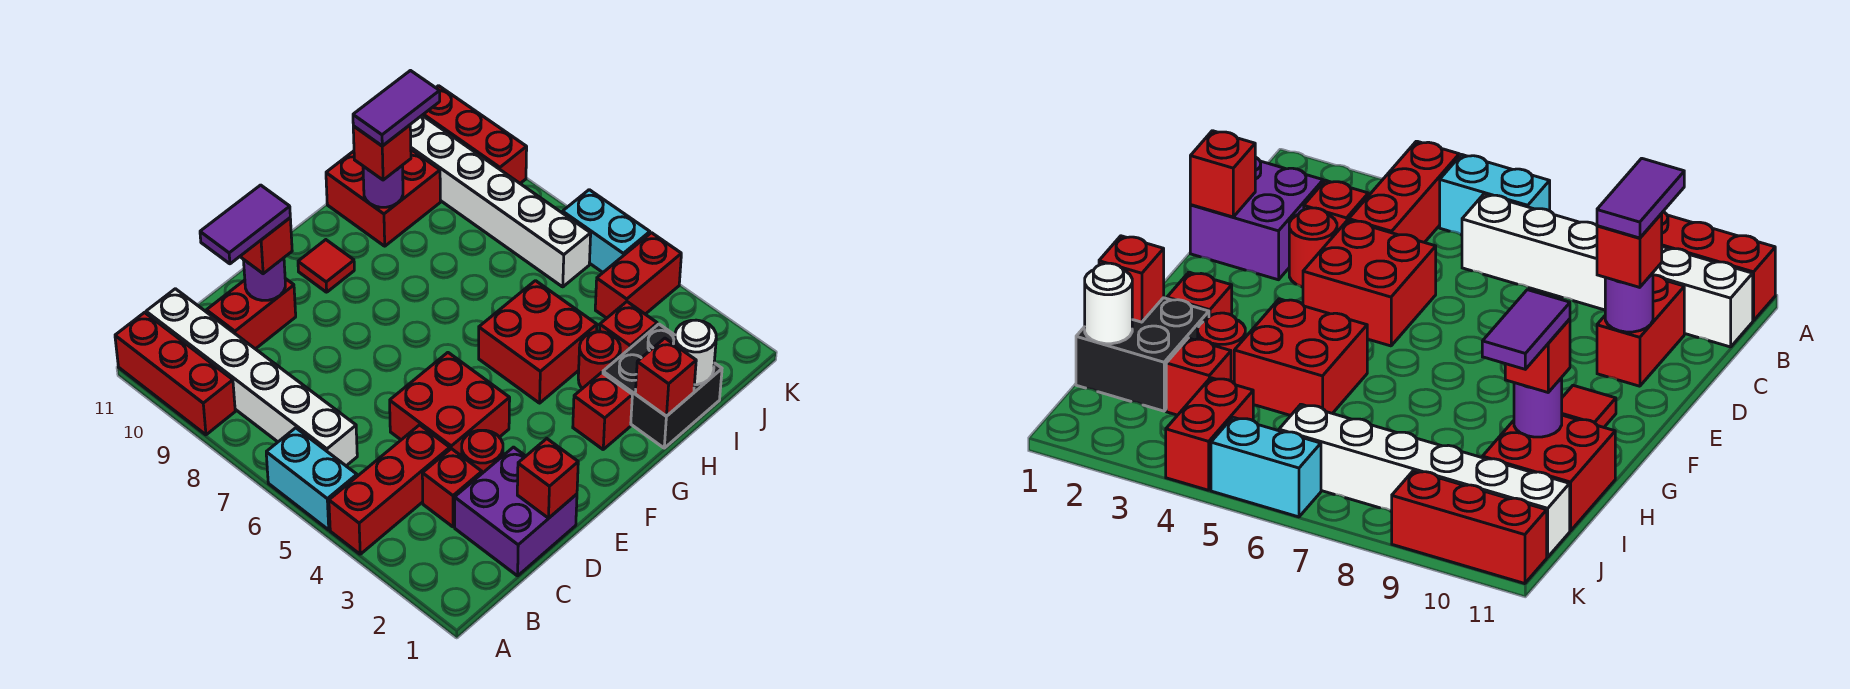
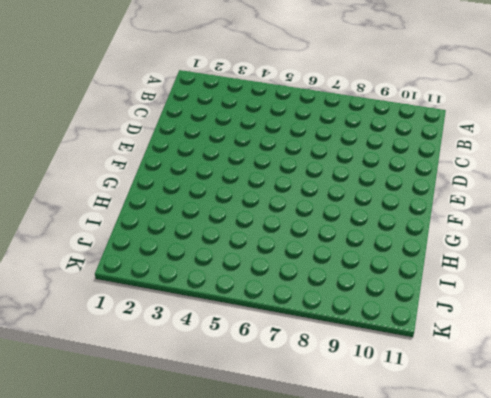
none -> red brick A4:C4 level 1
none -> cyan brick A5:A6 level 1
none -> red brick A9:A11 level 1

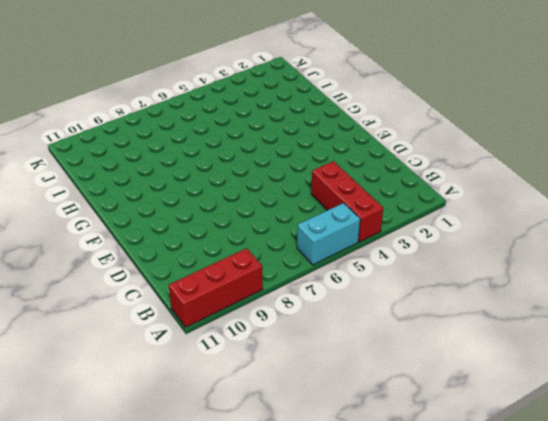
none -> white brick B6:B11 level 1
none -> purple brick C1:D2 level 1
none -> red brick C3 level 1

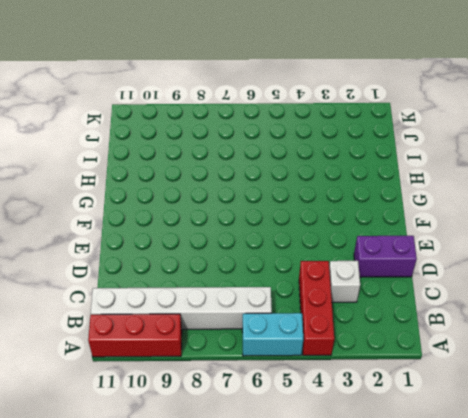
white brick C3 level 1 -> red brick C3 level 1
purple brick D1:D2 level 1 -> purple brick C1:D2 level 1
none -> red brick C10:D10 level 1
none -> red round brick D3 level 1
none -> red brick D4:E5 level 1

